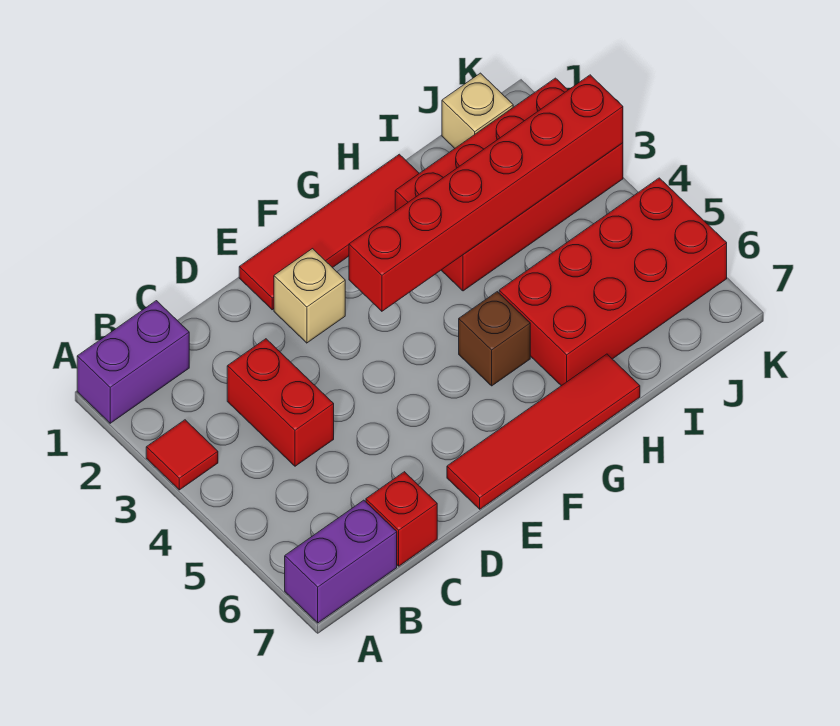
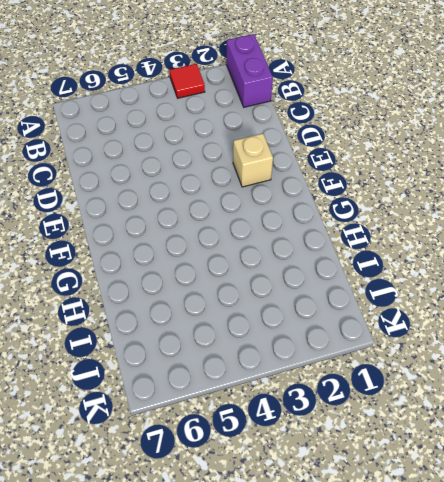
none -> purple brick A7:B7 level 1
none -> red brick C3:C4 level 1
none -> red brick C7 level 1

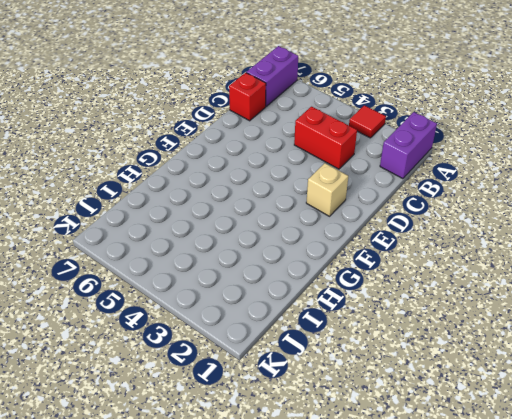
none -> red tile E1:H1 level 1
none -> red tile E7:H7 level 1
none -> brown brick G5 level 1

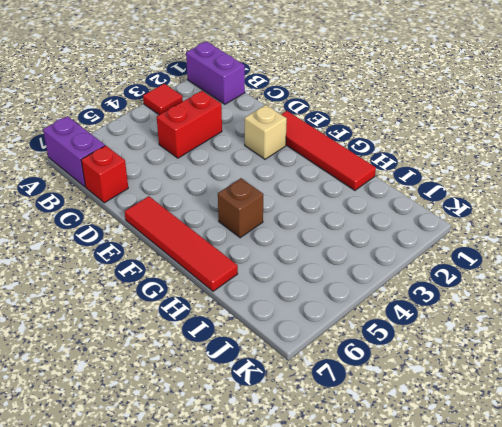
none -> red brick H2:K3 level 1
none -> red brick H5:K6 level 1
none -> tan brick J1 level 1

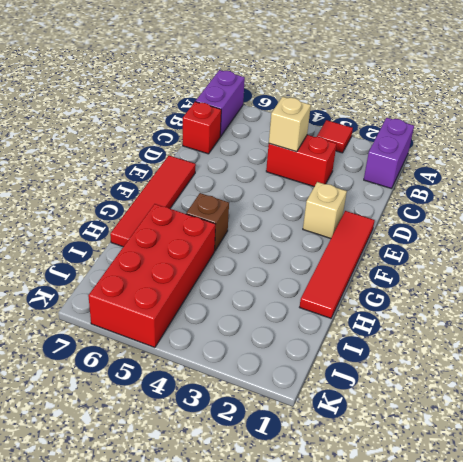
tan brick C4 level 2 -> tan brick J1 level 1
none -> red brick H2:K3 level 1
none -> red brick F3:K3 level 2

